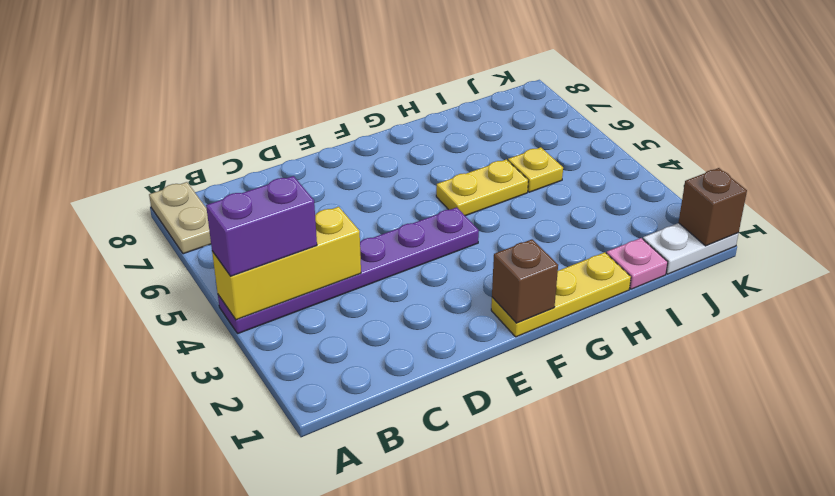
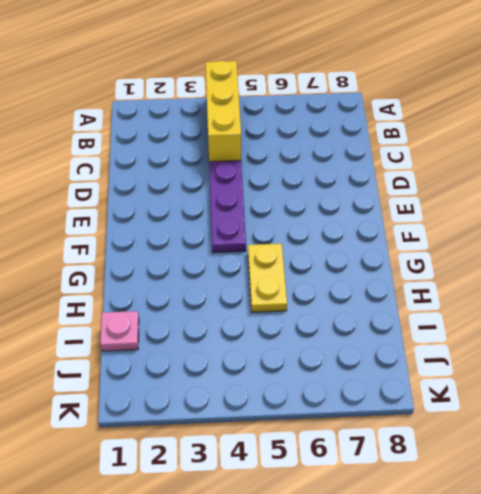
none -> tan plate A7:A8 level 1
none -> yellow plate F1:H1 level 1

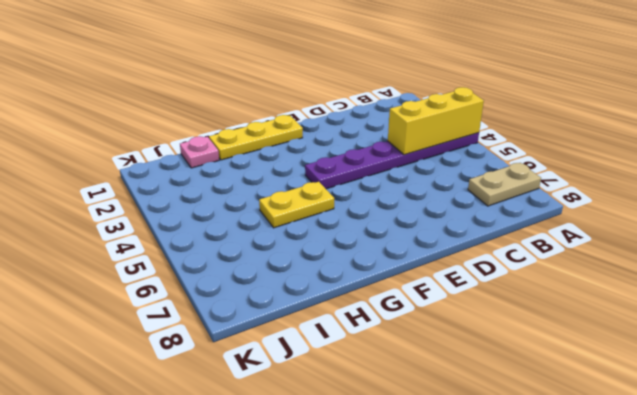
tan plate A7:B7 level 1 -> tan plate A7:A8 level 1
none -> yellow plate I5 level 1
none -> white plate J1:K1 level 1

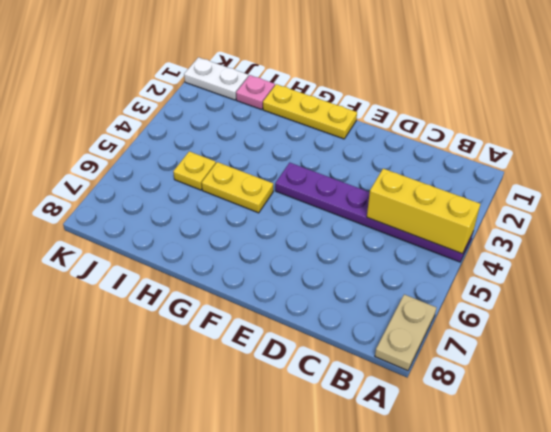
none -> brown brick F1 level 2
none -> brown brick K1 level 2

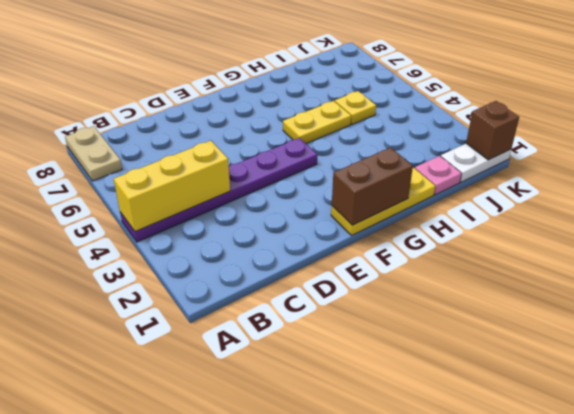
brown brick F1:G1 level 2 -> brown brick F1 level 2
none -> purple brick A4:B4 level 3

